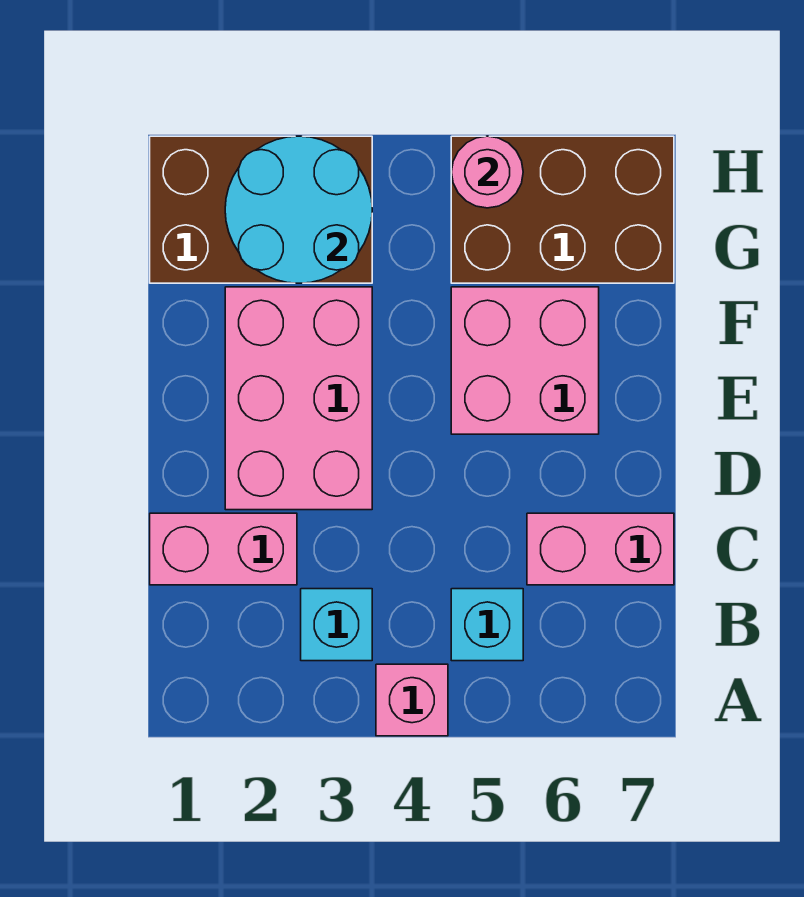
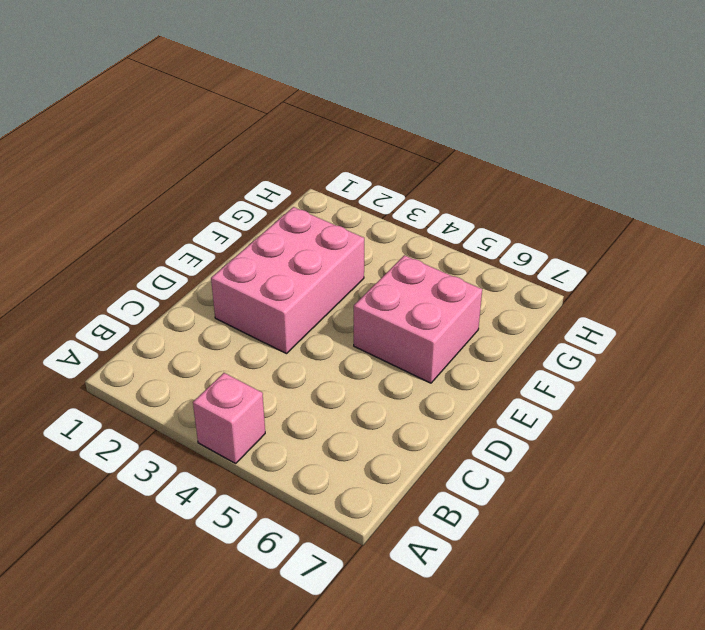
none -> cyan brick B3 level 1
none -> cyan brick B5 level 1

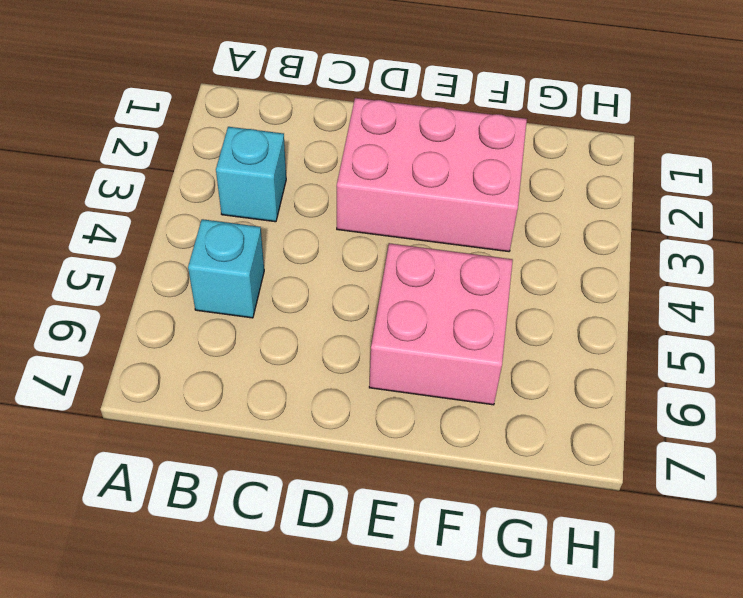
none -> pink brick A4 level 1
none -> pink brick C1:C2 level 1

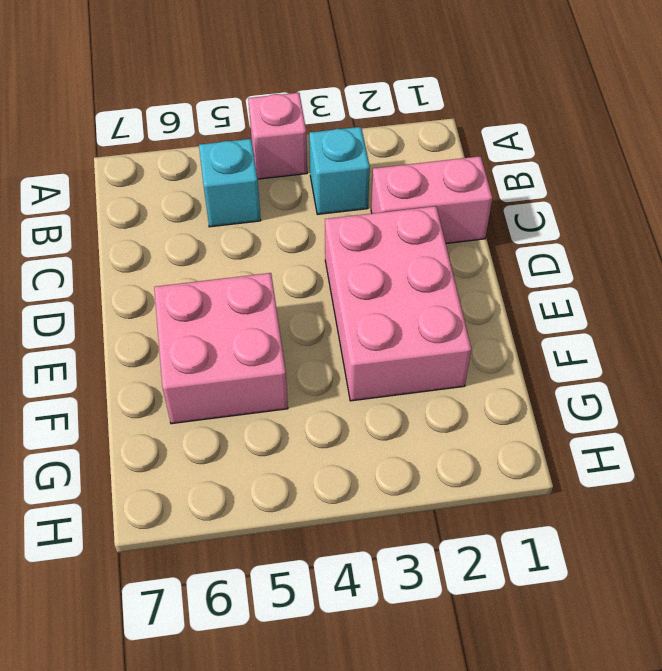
none -> pink brick C6:C7 level 1
none -> brown brick G1:H3 level 1

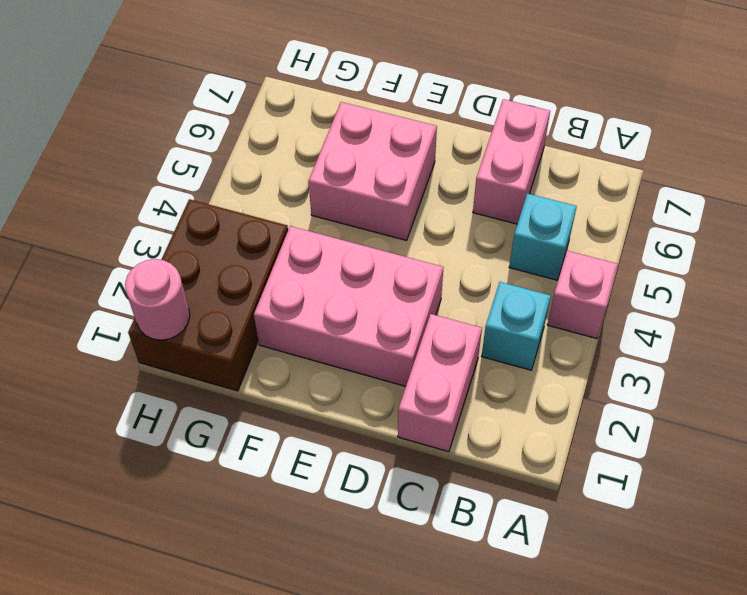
pink round brick H1 level 2 -> pink round brick H5 level 2
none -> brown brick G5:H7 level 1
none -> cyan round brick G2:H3 level 2

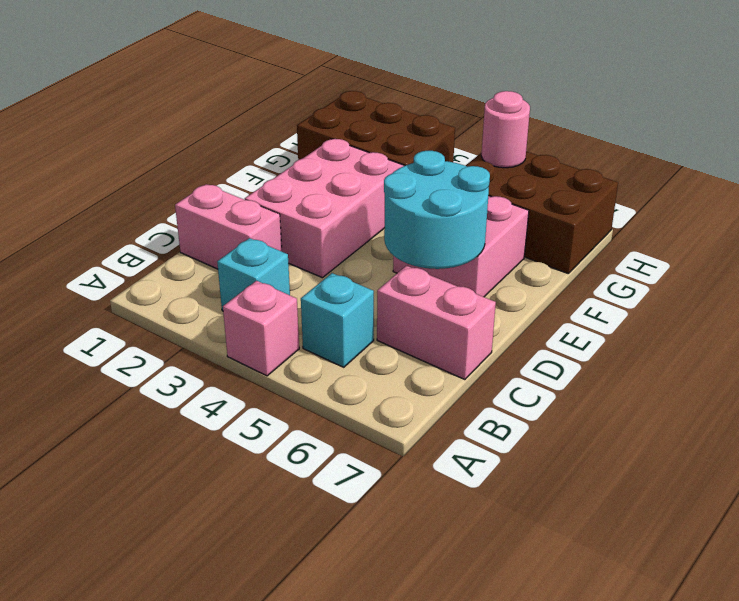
cyan round brick D5:E6 level 2 -> cyan round brick G2:H3 level 2

